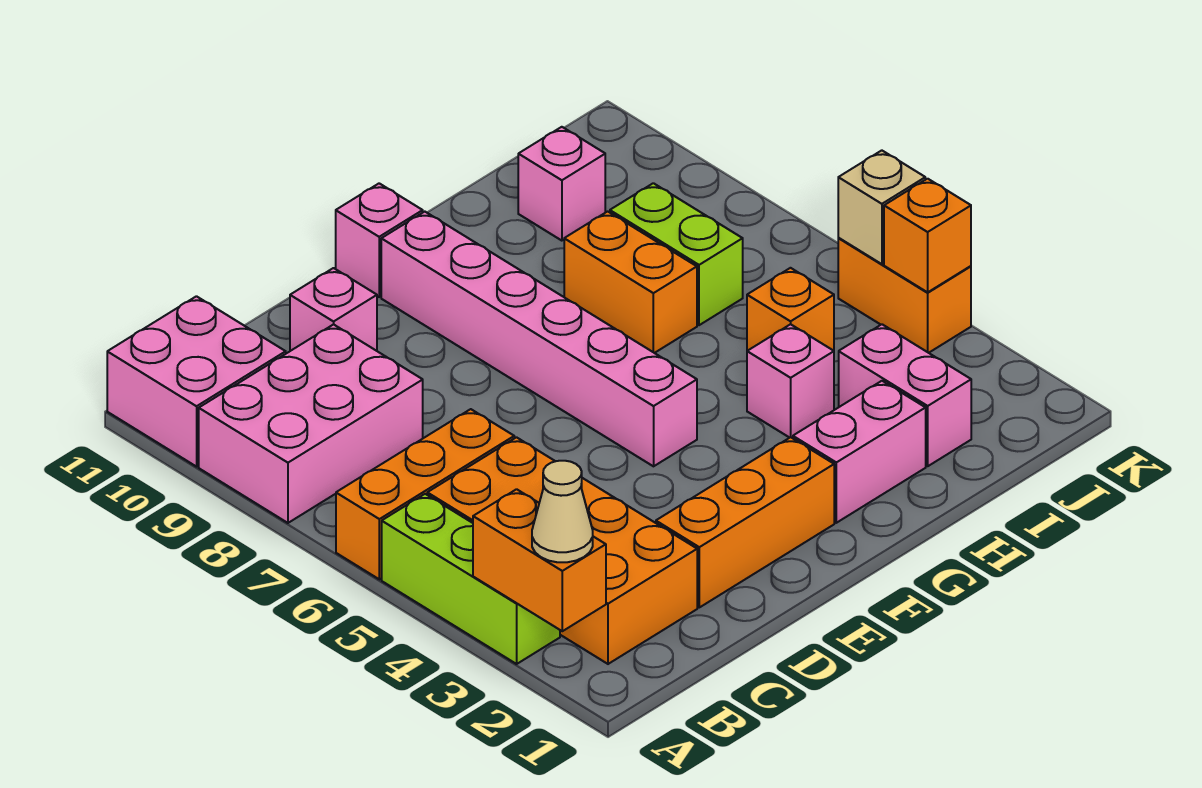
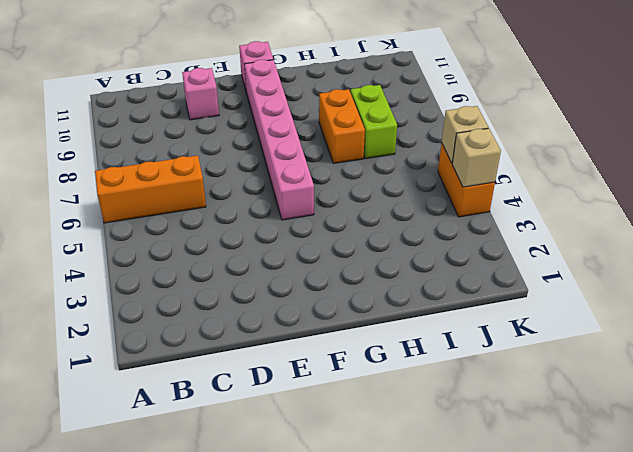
tan brick K4 level 2 -> orange brick K4 level 2
none -> lime brick A3:A5 level 1
none -> pink brick A8:C9 level 1
none -> pink brick A10:B11 level 1

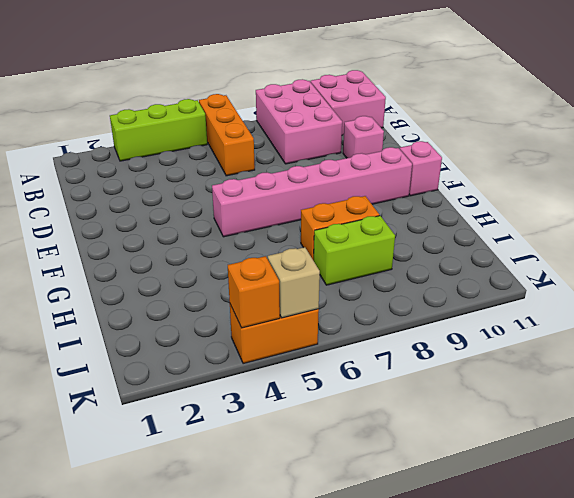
none -> orange brick B2:C5 level 1
none -> orange brick D2:F2 level 1
none -> pink brick G2:H2 level 1

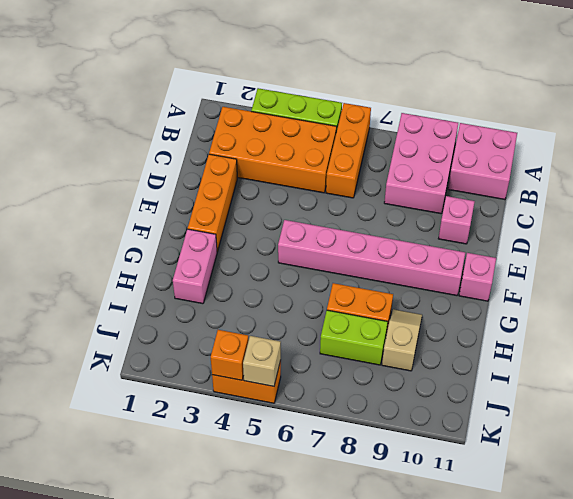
tan slope H9:I9 level 1 top I -> none
none -> pink brick H4 level 1
none -> pink brick I2:I3 level 1
none -> orange brick I5 level 1

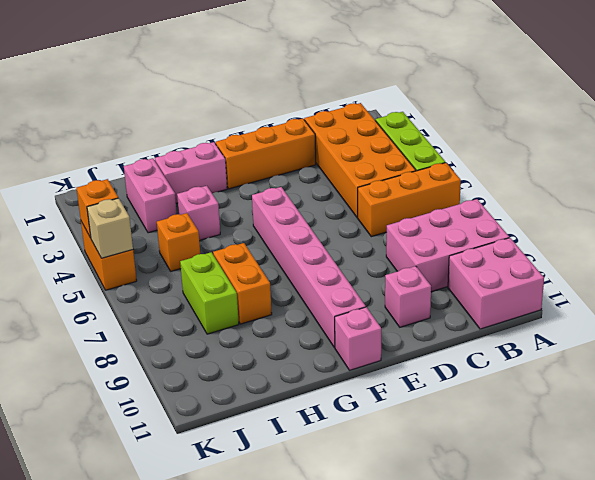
none -> pink brick I10 level 1
none -> orange brick A2:A3 level 2
none -> tan cone A2 level 3

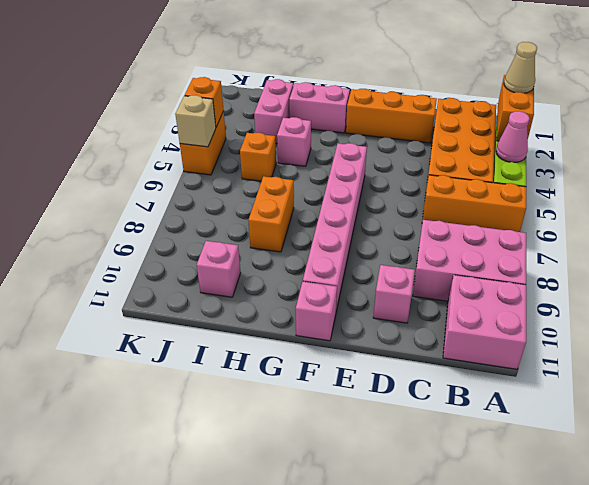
pink cone A4 level 2 -> none
none -> lime brick I7:I8 level 1

